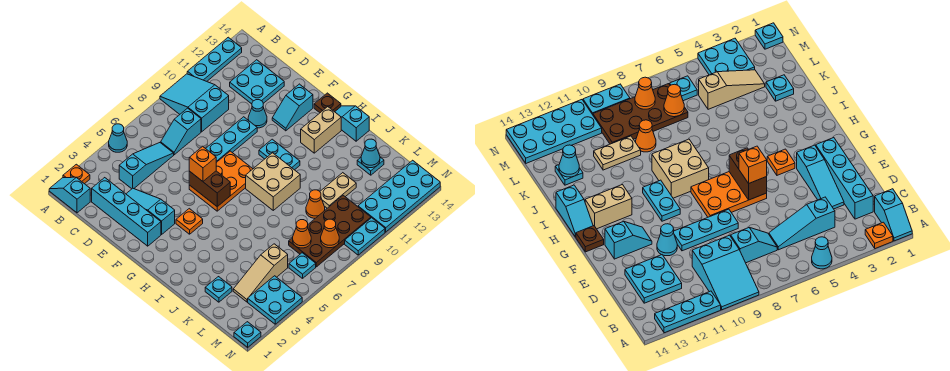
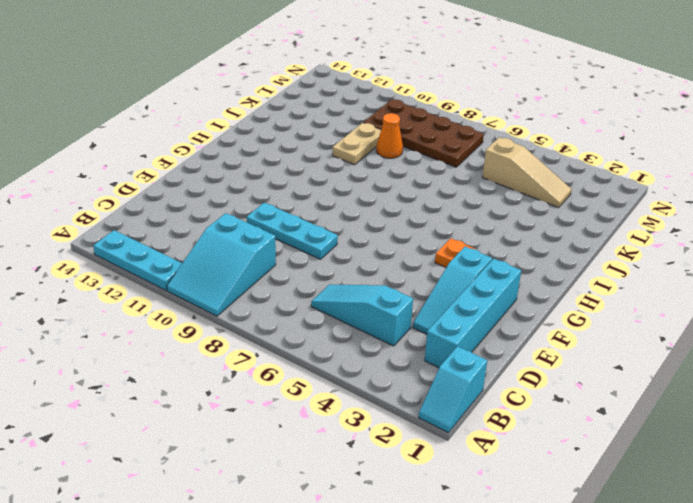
tan plate J10:K10 level 1 -> tan plate K10:K11 level 1
none -> orange plate A2 level 1
none -> cyan cone A5 level 1
none -> cyan slope C7:C8 level 1 top 8
none -> cyan plate C12:D13 level 1

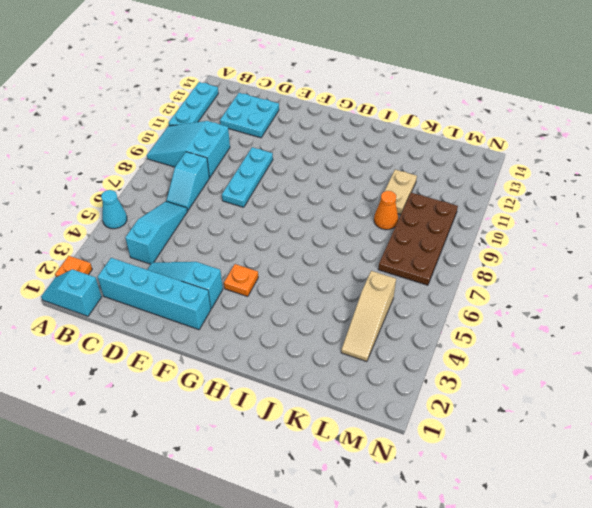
none -> cyan cone E11 level 1
none -> orange plate F6:G8 level 1
none -> cyan slope F12:F13 level 1 top 13
none -> cyan plate G10:H10 level 1

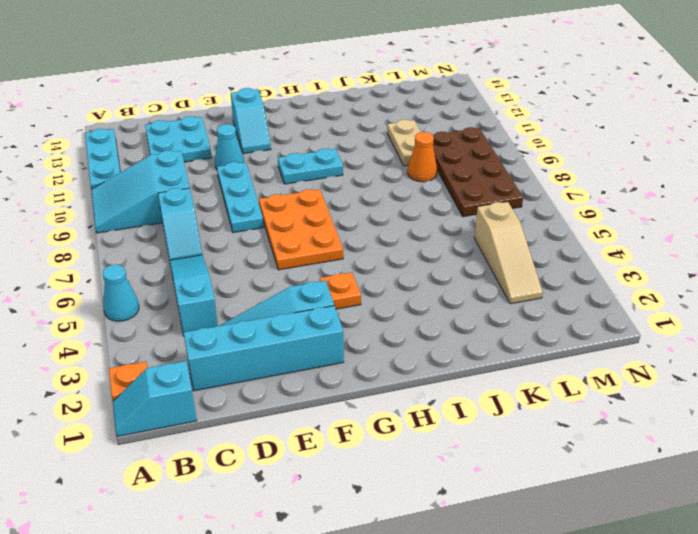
none -> brown plate G14 level 1
none -> tan brick H8:I9 level 1
none -> tan brick H12:H13 level 1
none -> cyan slope H14:I14 level 1 top I

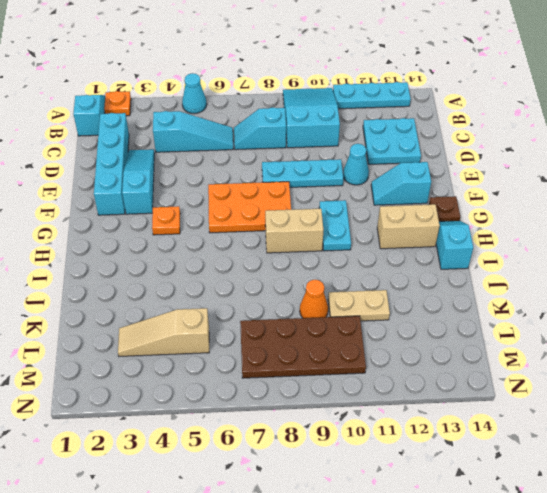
tan brick H8:H9 level 1 -> tan brick H8:I9 level 1
none -> cyan plate K2 level 1
none -> cyan plate K13 level 1
none -> cyan plate M3:N4 level 1
none -> cyan plate M6 level 1

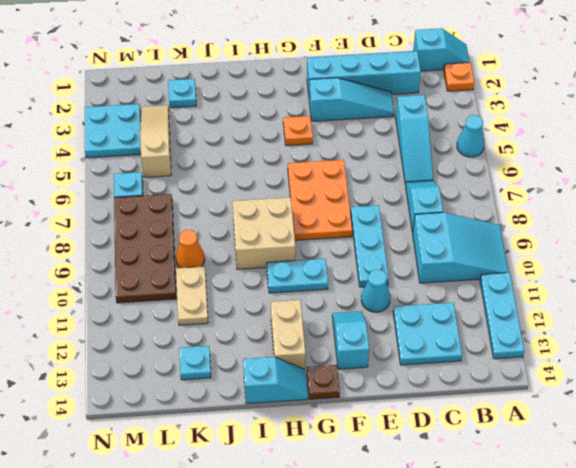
none -> cyan plate M11:N14 level 1
none -> cyan plate N1 level 1
none -> cyan plate N9:N10 level 1
none -> brown brick F6:G6 level 2

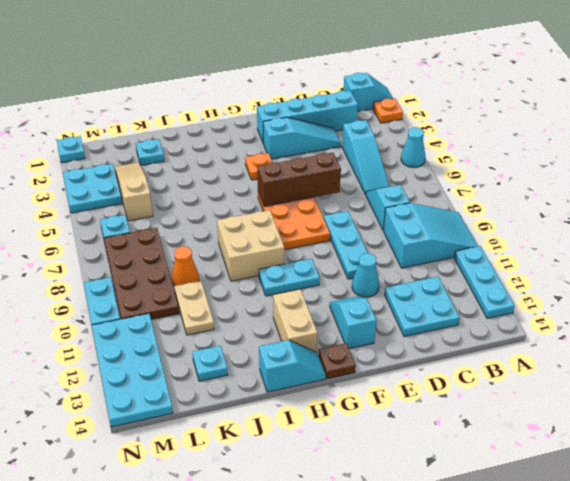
brown brick E6:G6 level 2 -> brown brick F6:G6 level 2
none -> cyan cone K13 level 2
none -> orange cone L7 level 2
none -> orange cone M8 level 2
none -> orange brick F6 level 3

